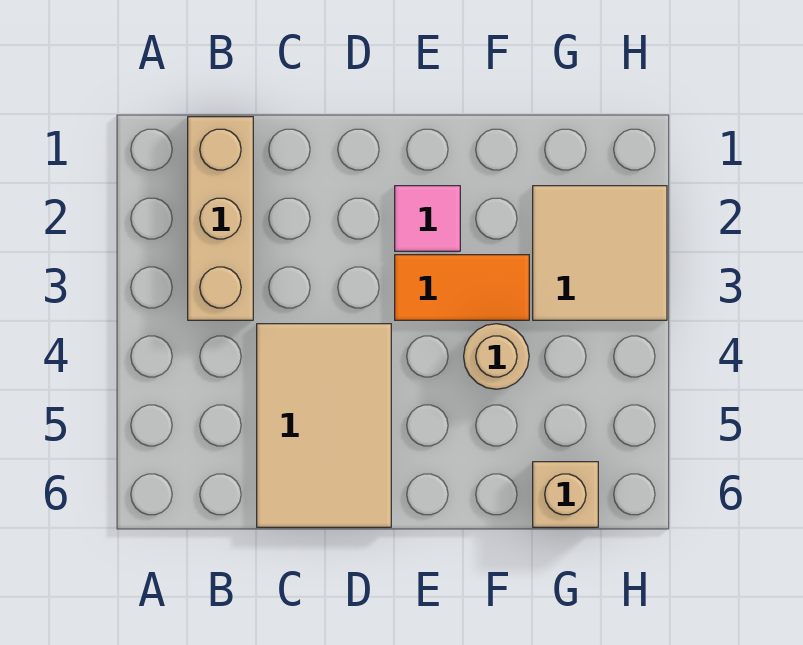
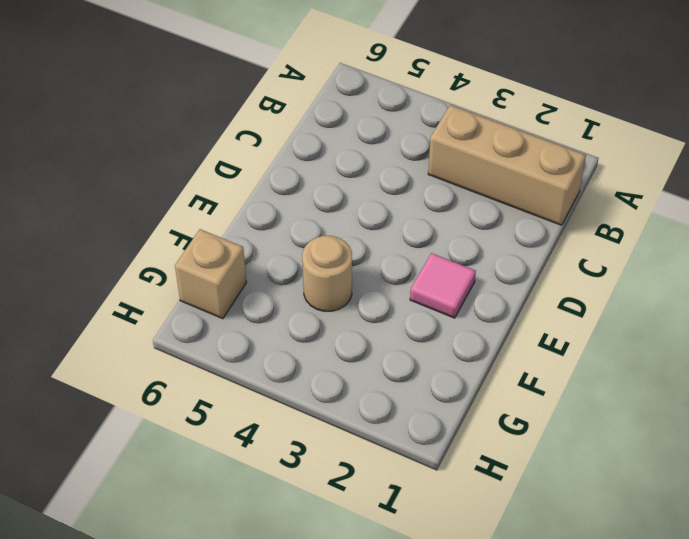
none -> tan tile C4:D6 level 1
none -> orange tile E3:F3 level 1

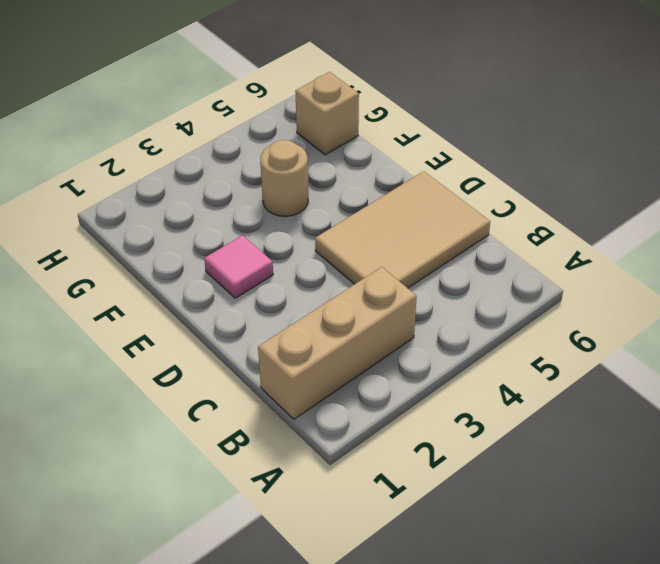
none -> orange tile E3:F3 level 1
none -> tan tile G2:H3 level 1

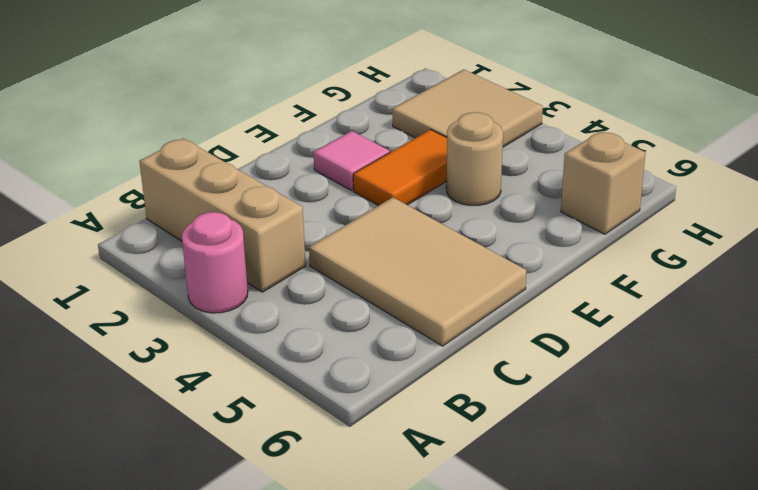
pink round brick A3 level 1 -> none

